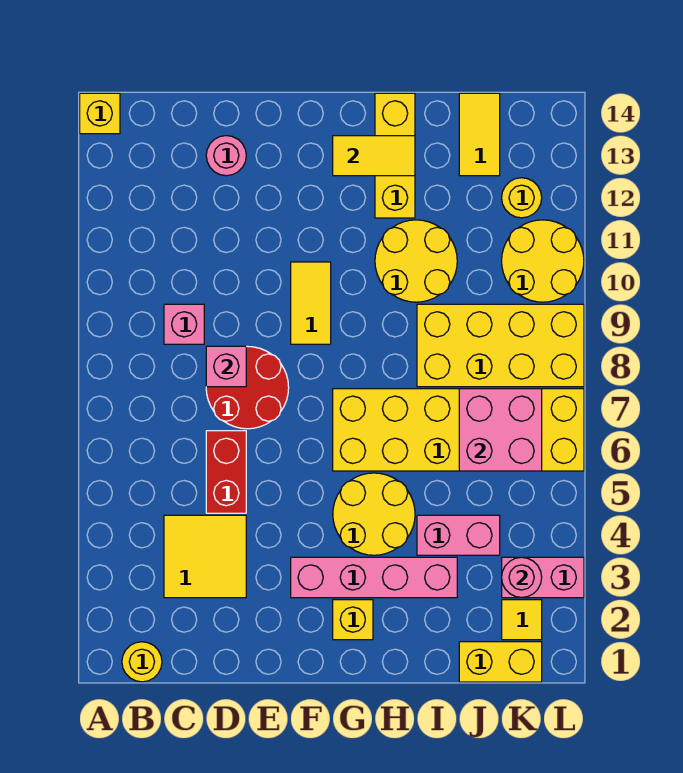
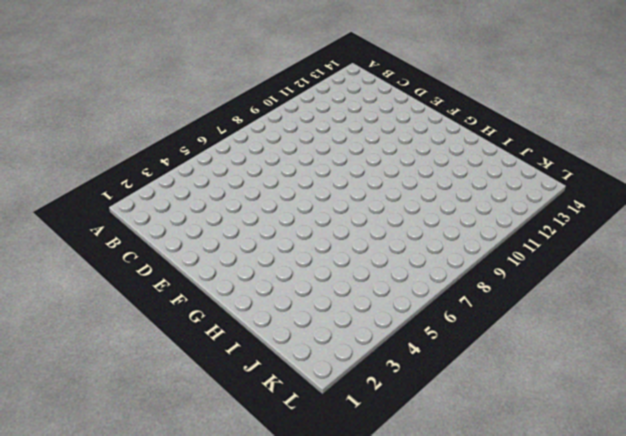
none -> yellow brick A14 level 1
none -> yellow round brick B1 level 1
none -> yellow tile C3:D4 level 1

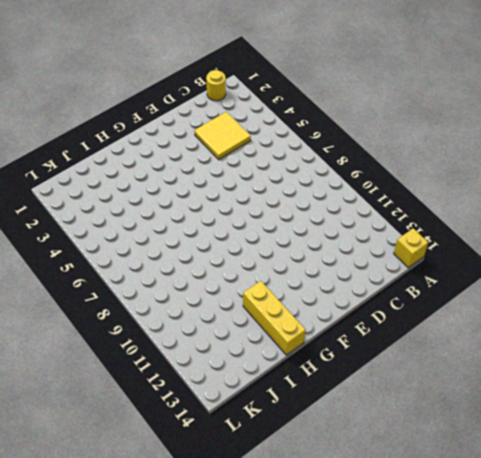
none -> pink brick C9 level 1
none -> red brick D5:D6 level 1
none -> red round brick D7:E8 level 1

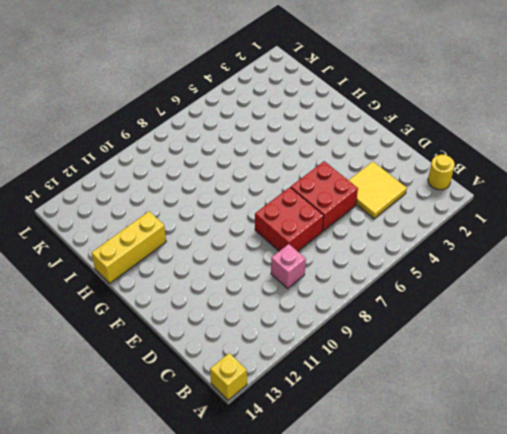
red brick D5:E6 level 1 -> red brick D5:D6 level 1
red brick D7:E8 level 1 -> red round brick D7:E8 level 1
none -> pink round brick D13 level 1
none -> pink brick F3:I3 level 1
none -> yellow tile F9:F10 level 1

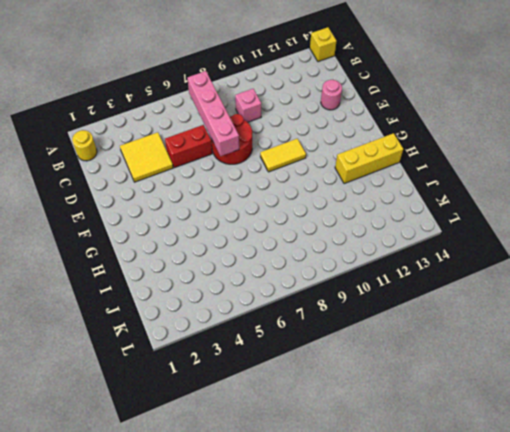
pink brick B7:E7 level 2 -> pink brick F3:I3 level 1
none -> yellow brick G2 level 1
none -> yellow round brick G4:H5 level 1
none -> yellow brick G6:L7 level 1

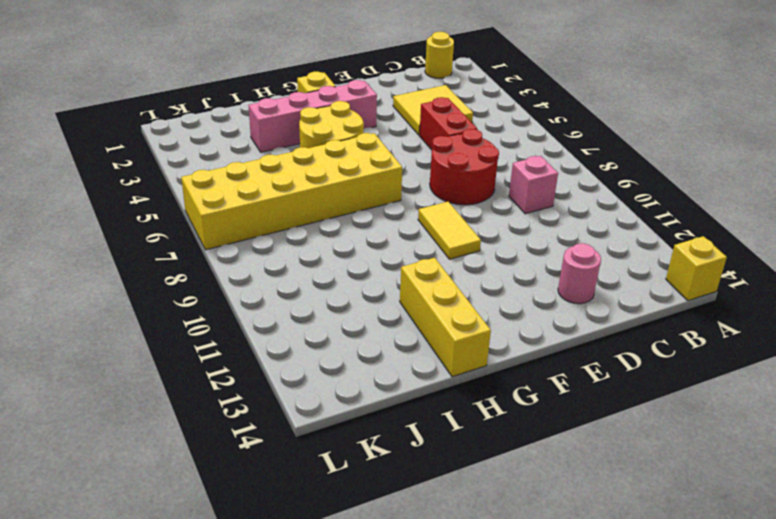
none -> yellow round brick H10:I11 level 1
none -> pink brick I4:J4 level 1
none -> yellow brick I8:L9 level 1

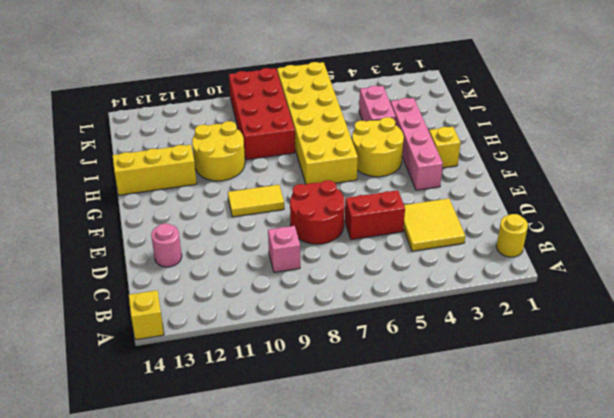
red brick I8:L9 level 1 -> yellow brick I8:L9 level 1
none -> yellow brick J1:K1 level 1
none -> yellow tile J13:J14 level 1
none -> yellow tile K2 level 1

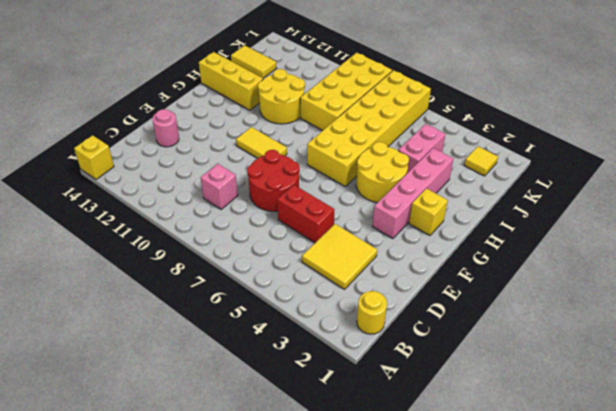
none -> yellow brick J1:K1 level 1
none -> pink brick K3:L3 level 1
none -> yellow round brick K10:L11 level 1

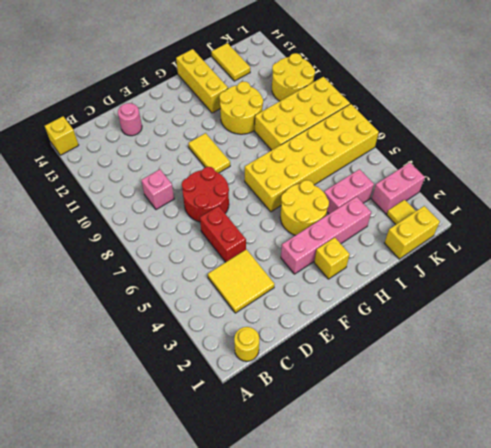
none -> yellow round brick K12 level 1
none -> pink brick D8 level 2
none -> yellow tile G13:H13 level 2

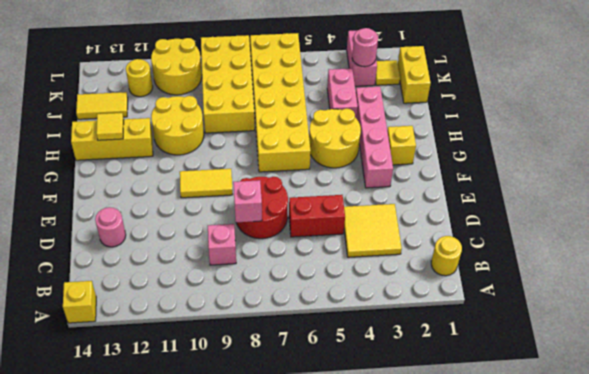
yellow tile H13 level 2 -> yellow tile G13:H13 level 2
none -> pink brick J6:K7 level 2

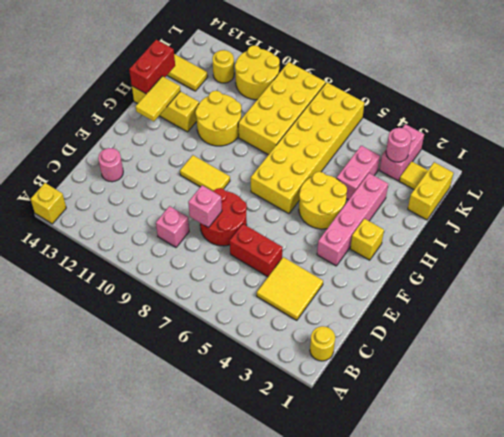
red brick H14:I14 level 2 -> none
none -> pink brick J6:K7 level 2

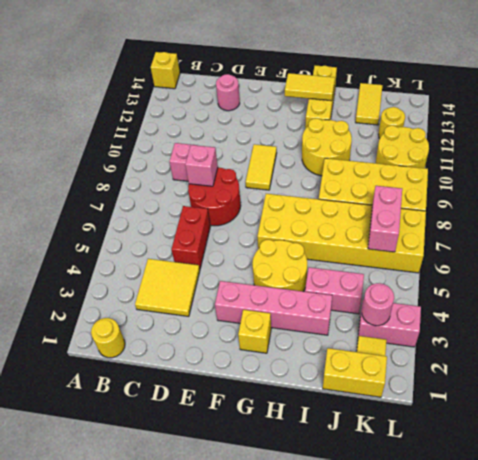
pink brick K6:K7 level 2 -> pink brick J6:K7 level 2

